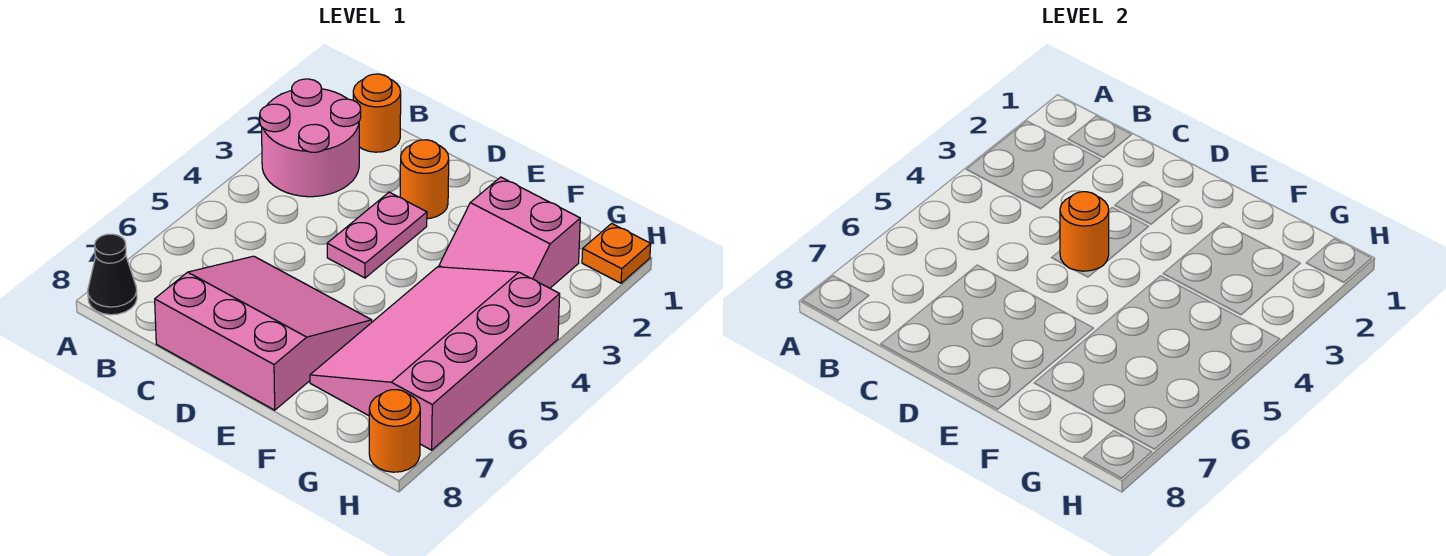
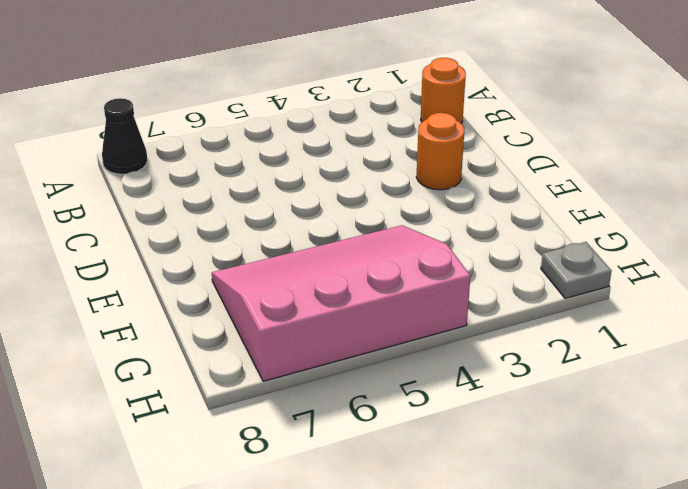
grey plate H1 level 1 -> orange plate H1 level 1
none -> pink round brick A2:B3 level 1
none -> pink slope C6:E8 level 1 top 8

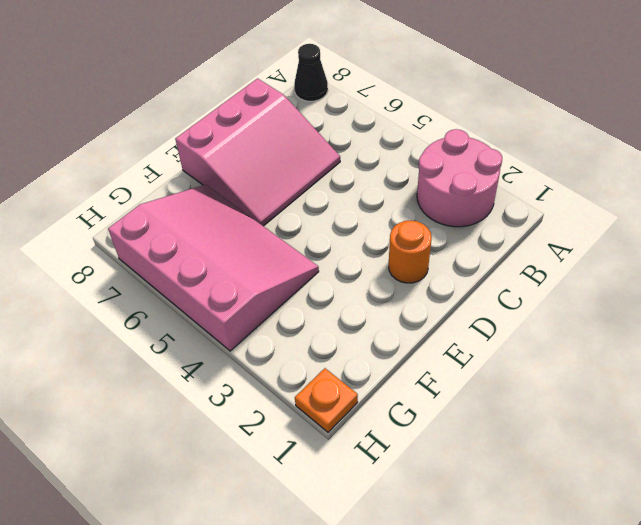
none -> orange round brick B1 level 1
none -> pink plate D3:D4 level 1

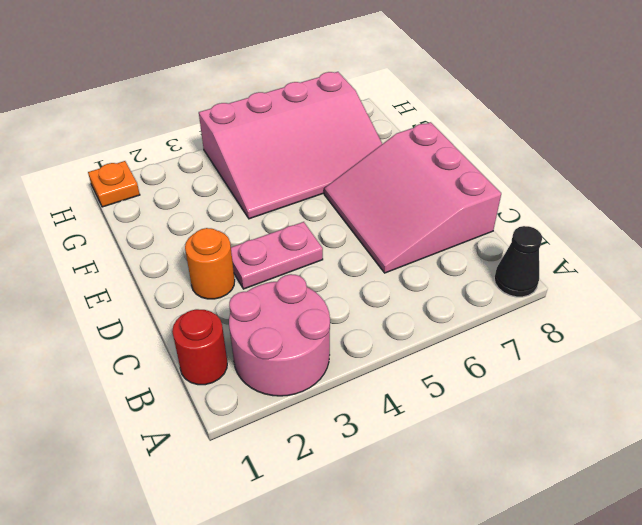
red round brick B1 level 1 -> orange round brick B1 level 1
none -> pink slope F2:G3 level 1 top 2
none -> orange round brick H8 level 1

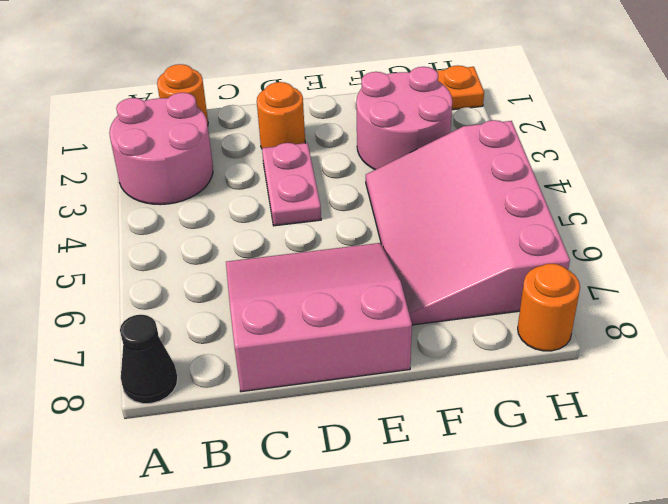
pink round brick F2:G3 level 1 -> pink slope F2:G3 level 1 top 2
none -> orange round brick D4 level 2

